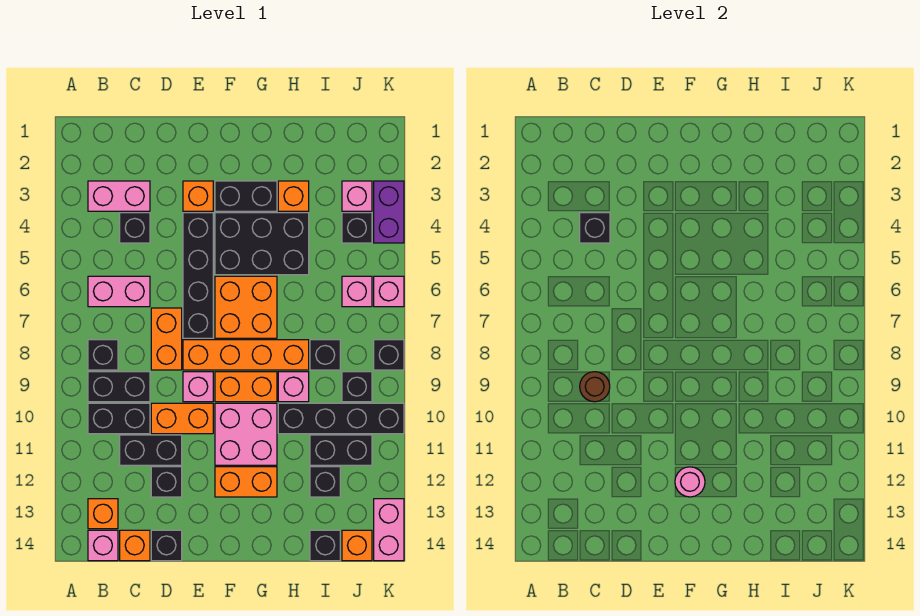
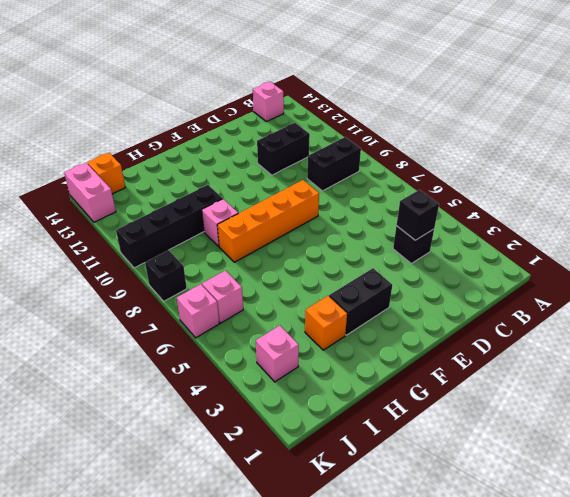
none -> pink brick B3:C3 level 1
none -> pink brick B6:C6 level 1
none -> black brick B8 level 1
none -> black brick B10:C10 level 1

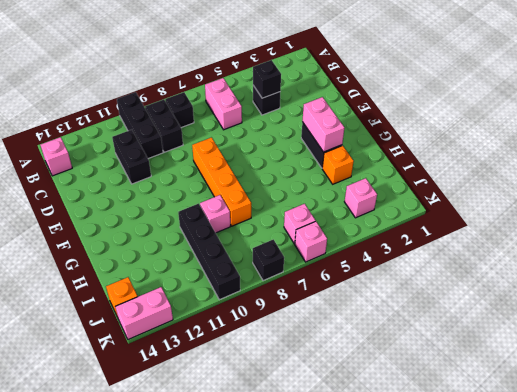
black brick A10:C10 level 1 -> black brick B10:C10 level 1
pink brick F3:G3 level 2 -> pink brick B3:C3 level 1
none -> orange brick B13 level 1
none -> orange brick C14 level 1
none -> orange brick D7:D8 level 1
none -> orange brick D10:E10 level 1

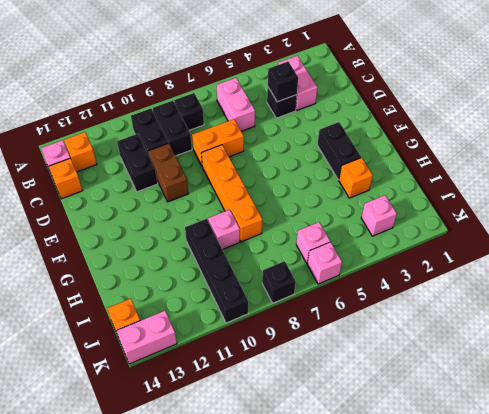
brown brick D10:E10 level 1 -> orange brick D10:E10 level 1
none -> black brick D12 level 1
none -> black brick D14 level 1
none -> orange brick E3 level 1
none -> black brick E4:E7 level 1

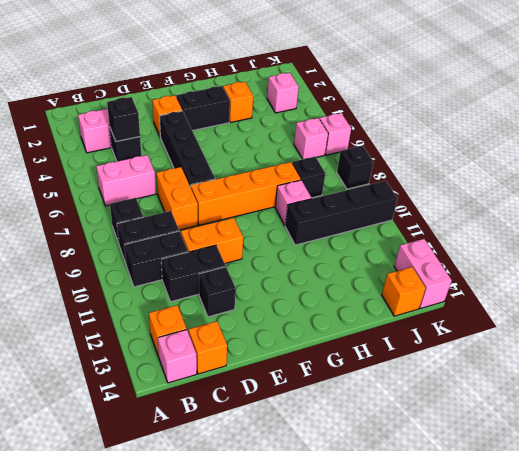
none -> black brick D14 level 1
none -> pink brick E9 level 1
none -> black brick F4:H5 level 1
none -> orange brick F6:G7 level 1

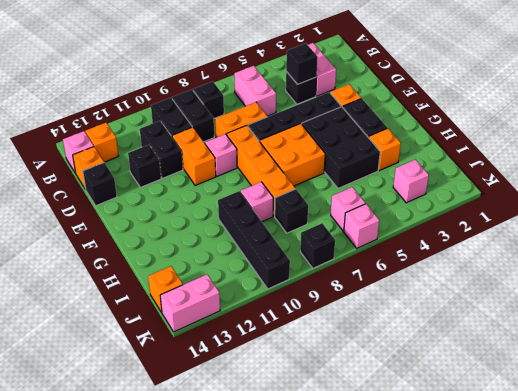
none -> orange brick F9:G9 level 1
none -> pink brick F10:G11 level 1
none -> orange brick F12:G12 level 1
none -> black brick I11:J11 level 1

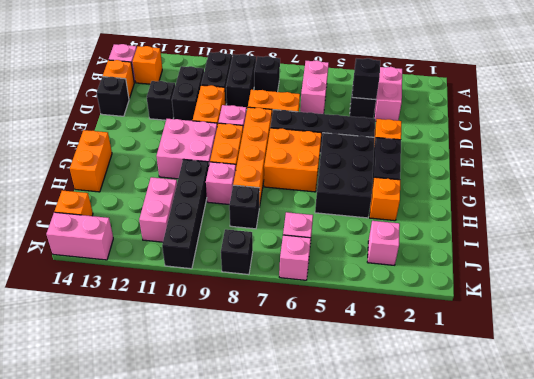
orange brick G14:H14 level 1 -> orange brick F12:G12 level 1
pink brick I11:J11 level 1 -> black brick I11:J11 level 1
none -> black brick I12 level 1
none -> black brick I14 level 1
none -> black brick J4 level 1
none -> black brick J9 level 1

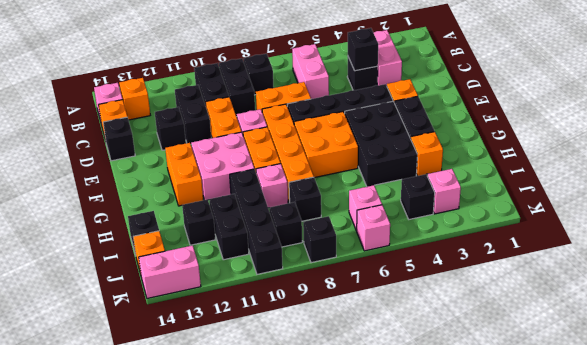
none -> purple brick K3:K4 level 1
none -> brown round brick C9 level 2
none -> pink round brick F12 level 2

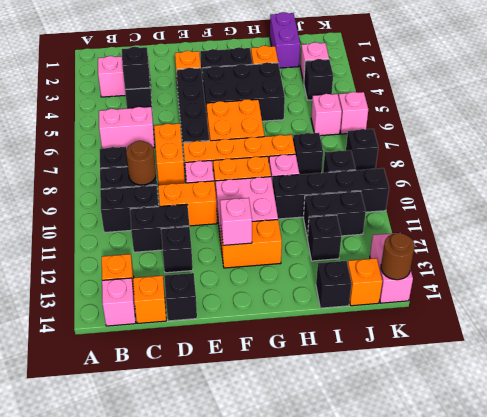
pink brick F12 level 2 -> pink round brick F12 level 2
purple brick I1:I2 level 1 -> purple brick K3:K4 level 1
brown round brick K14 level 2 -> none

